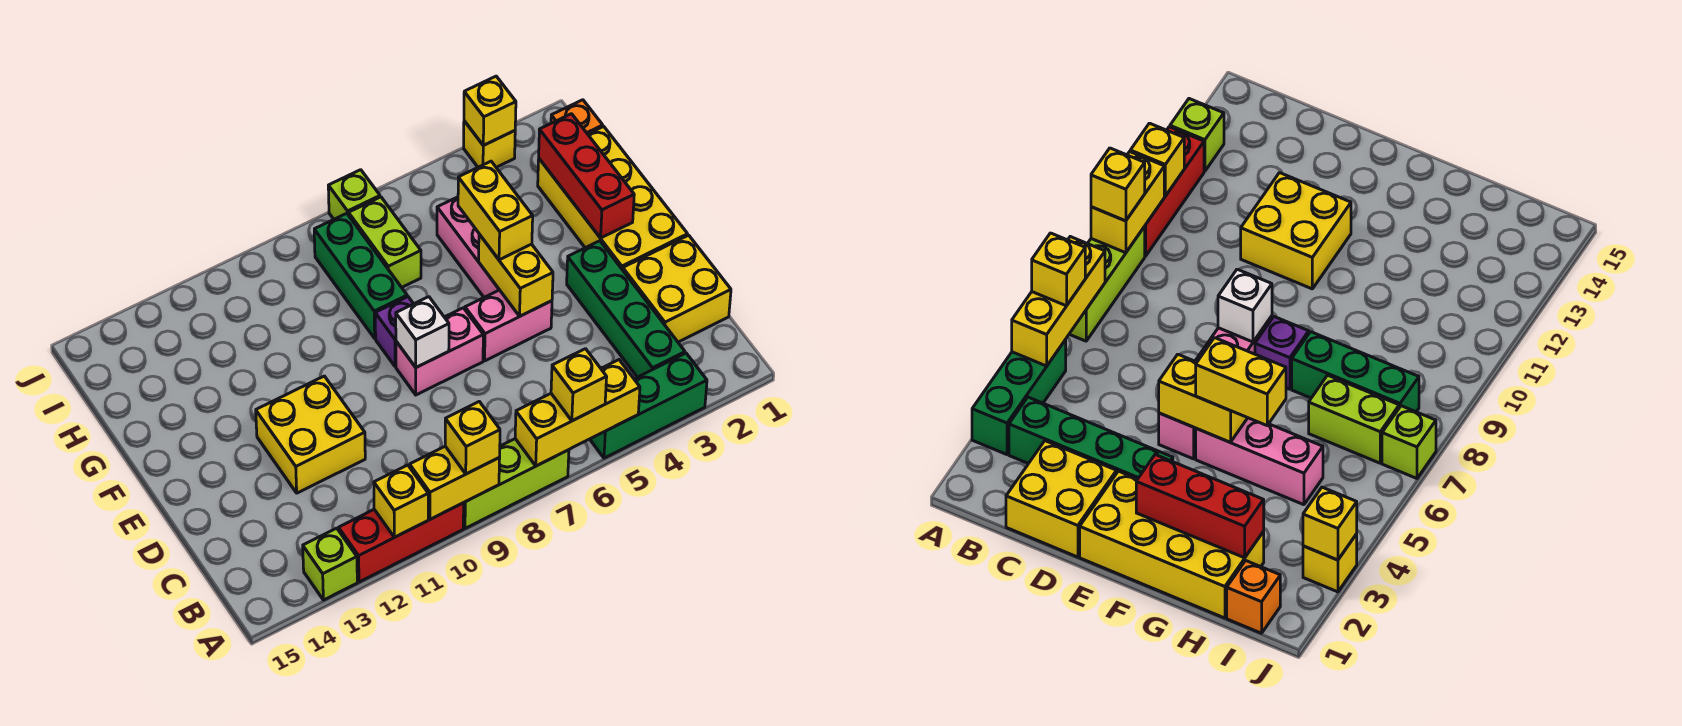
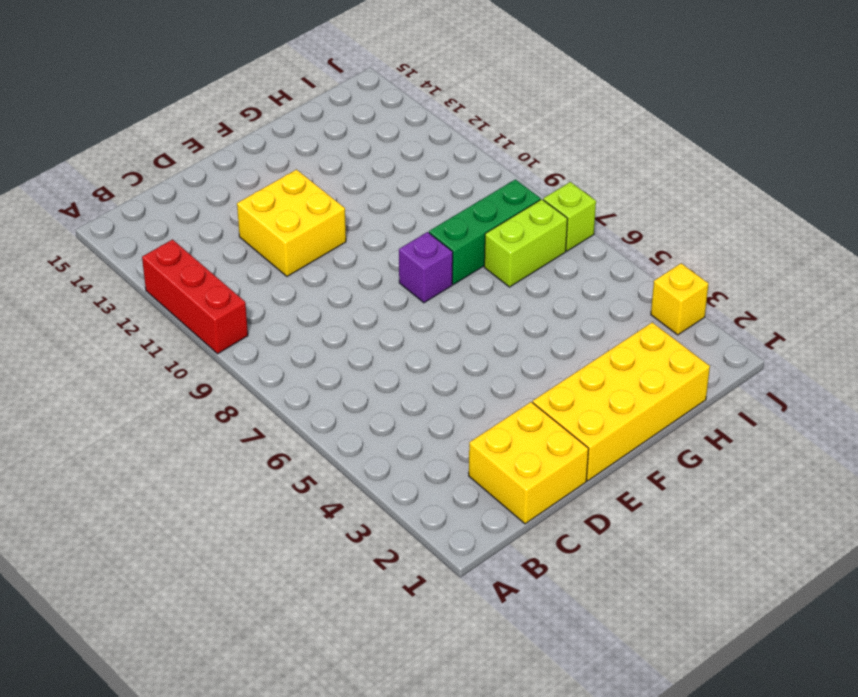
none -> green brick A3:A5 level 1
none -> lime brick A7:A9 level 1
none -> lime brick A13 level 1

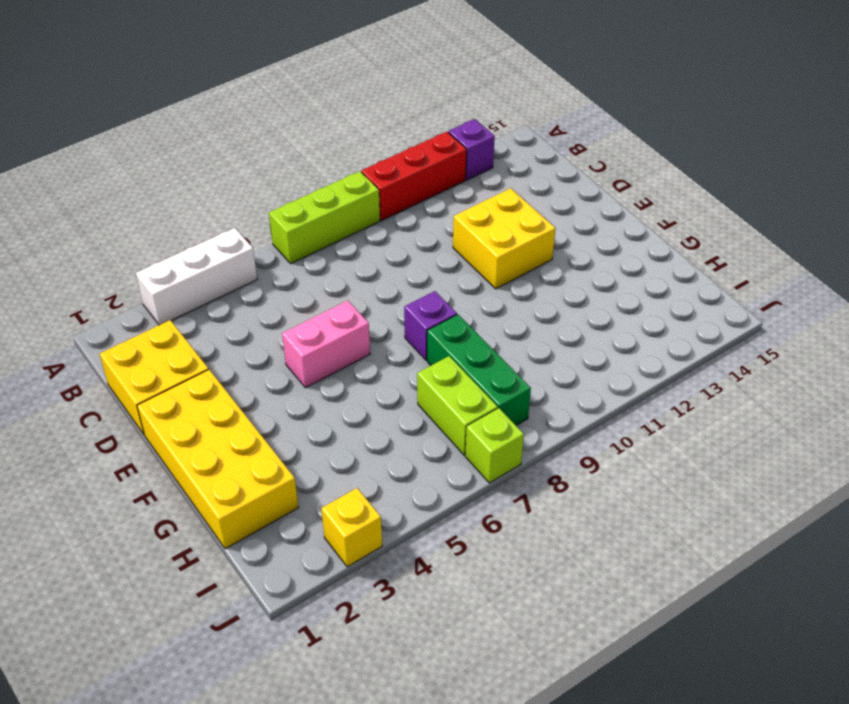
white brick A3:A5 level 1 -> green brick A3:A5 level 1
purple brick A13 level 1 -> lime brick A13 level 1
none -> green brick B3:E3 level 1
none -> pink brick E7:E8 level 1
none -> pink brick F5:H5 level 1

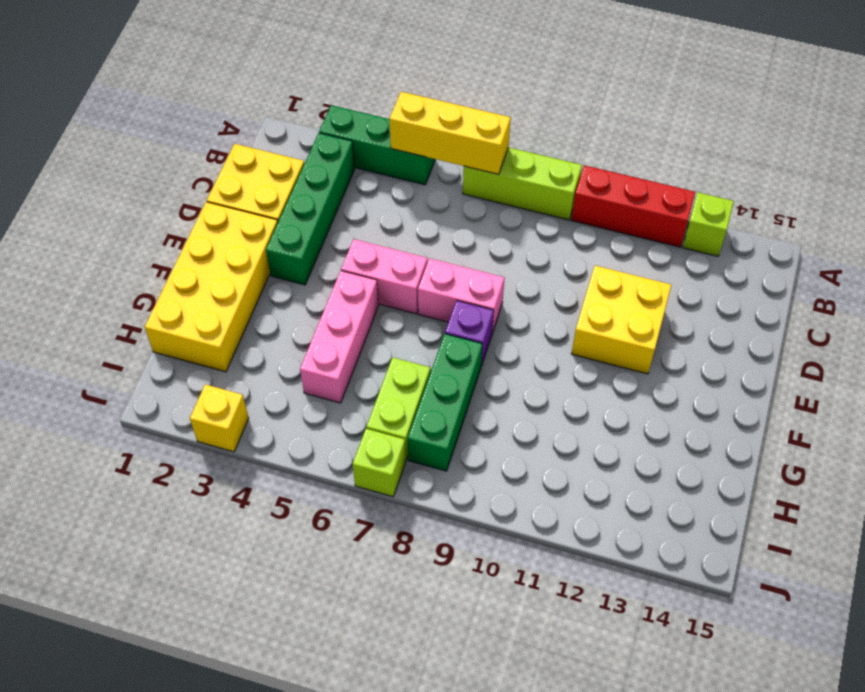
none -> orange brick I1 level 1
none -> yellow brick A9:A10 level 2
none -> yellow brick A11 level 2

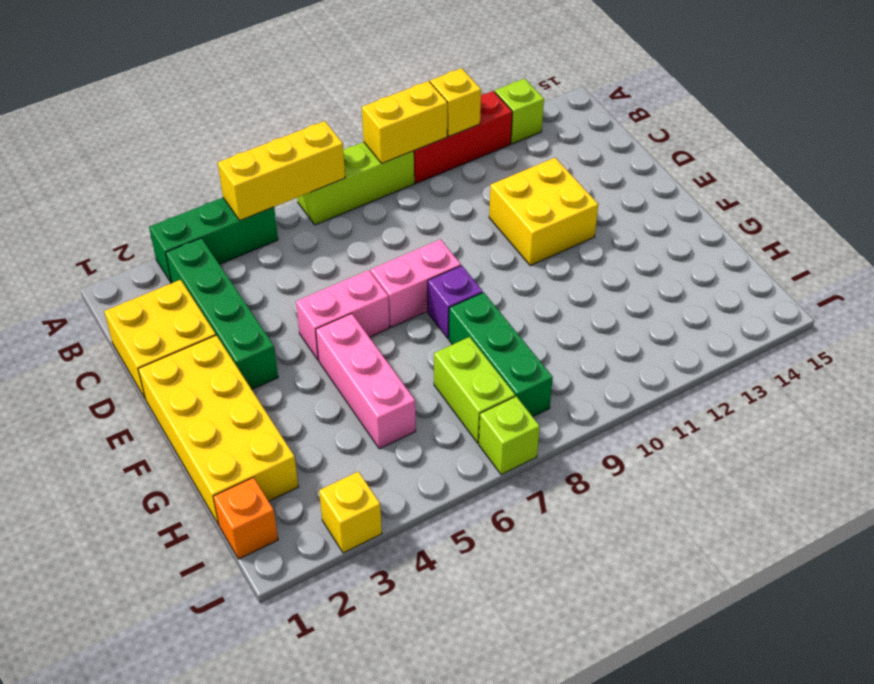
none -> yellow brick E5:F5 level 2
none -> white brick E8 level 2
none -> red brick F2:H2 level 2

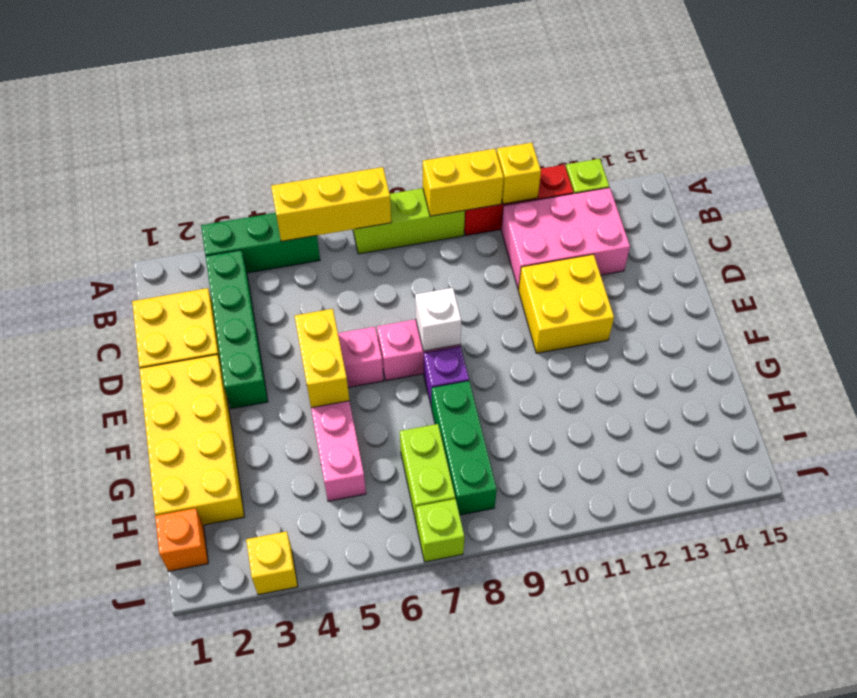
pink brick B11:C13 level 1 -> none
none -> red brick F2:H2 level 2
none -> yellow brick J3 level 2
none -> yellow brick A6 level 3

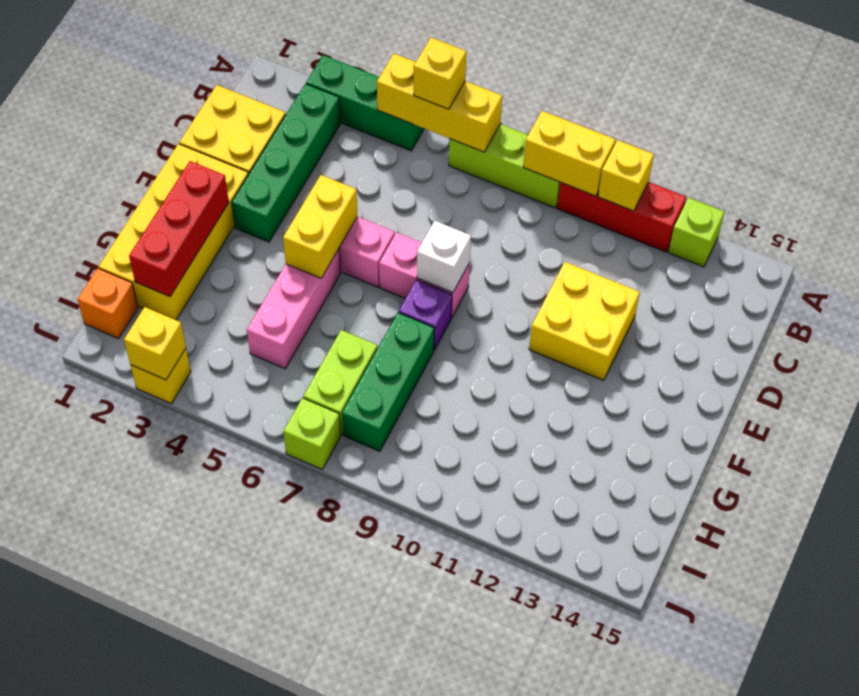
none -> yellow brick A9 level 3
none -> yellow brick F5:G5 level 3

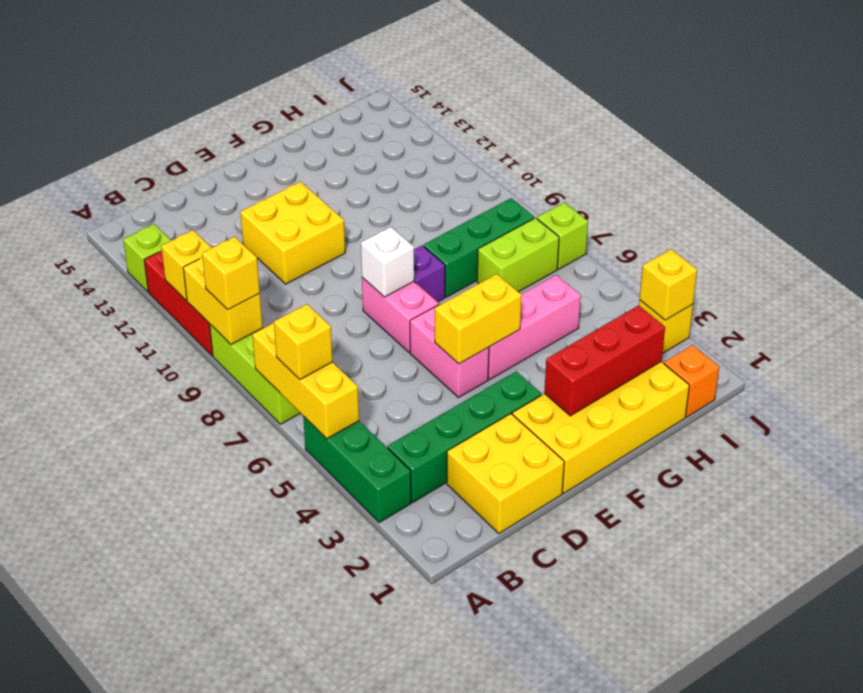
none -> yellow brick F5:G5 level 3

